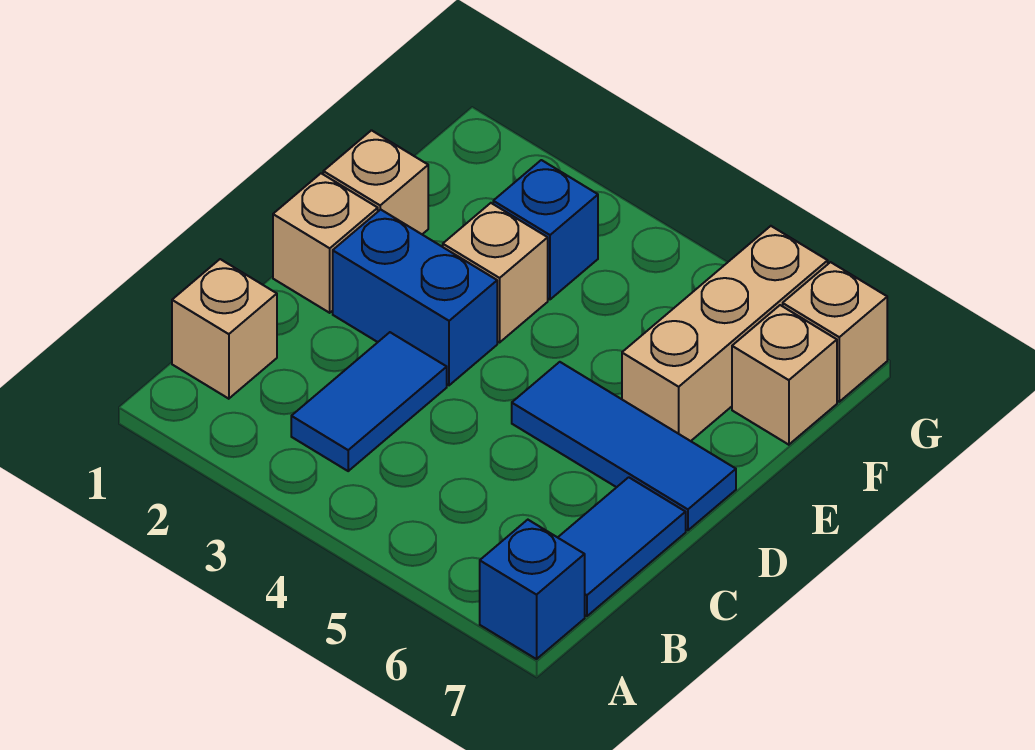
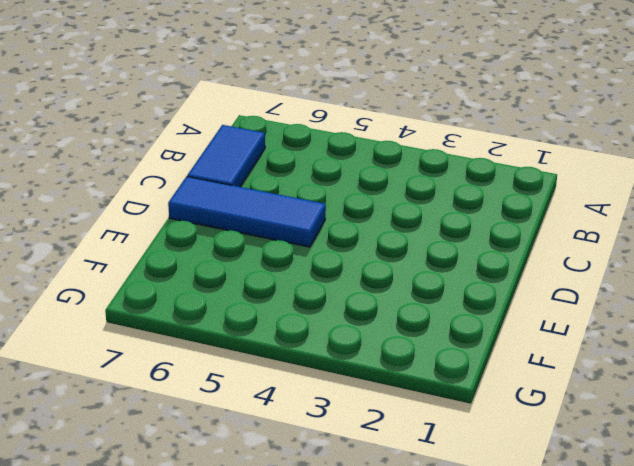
none -> blue brick A7 level 1
none -> tan brick B1 level 1
none -> blue tile B3:C3 level 1

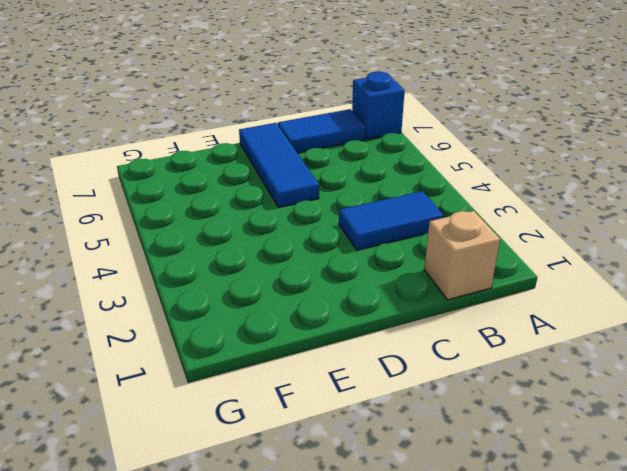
none -> tan brick D1 level 1
none -> blue brick D2:D3 level 1
none -> tan brick E1 level 1

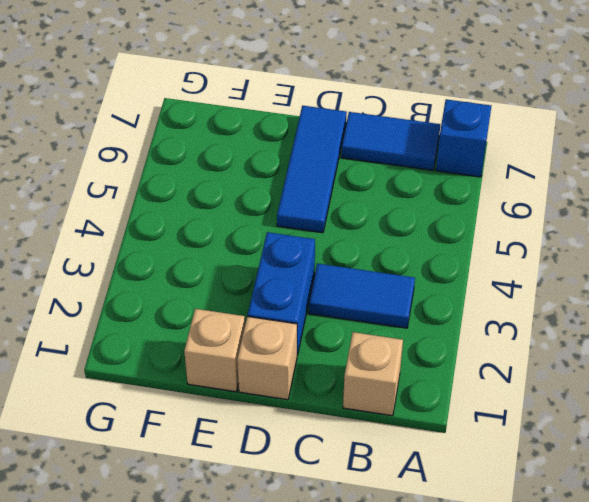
none -> tan brick E3 level 1
none -> tan brick E6:G6 level 1
none -> blue brick F3 level 1

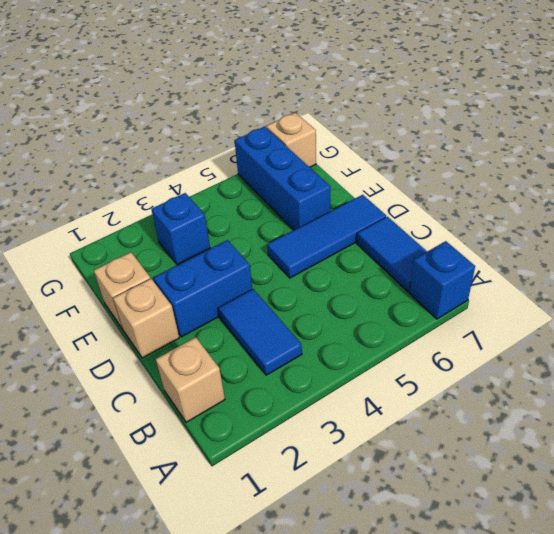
blue brick E6:G6 level 1 -> tan brick E6:G6 level 1
none -> tan brick E3 level 1
none -> tan brick F7 level 1

